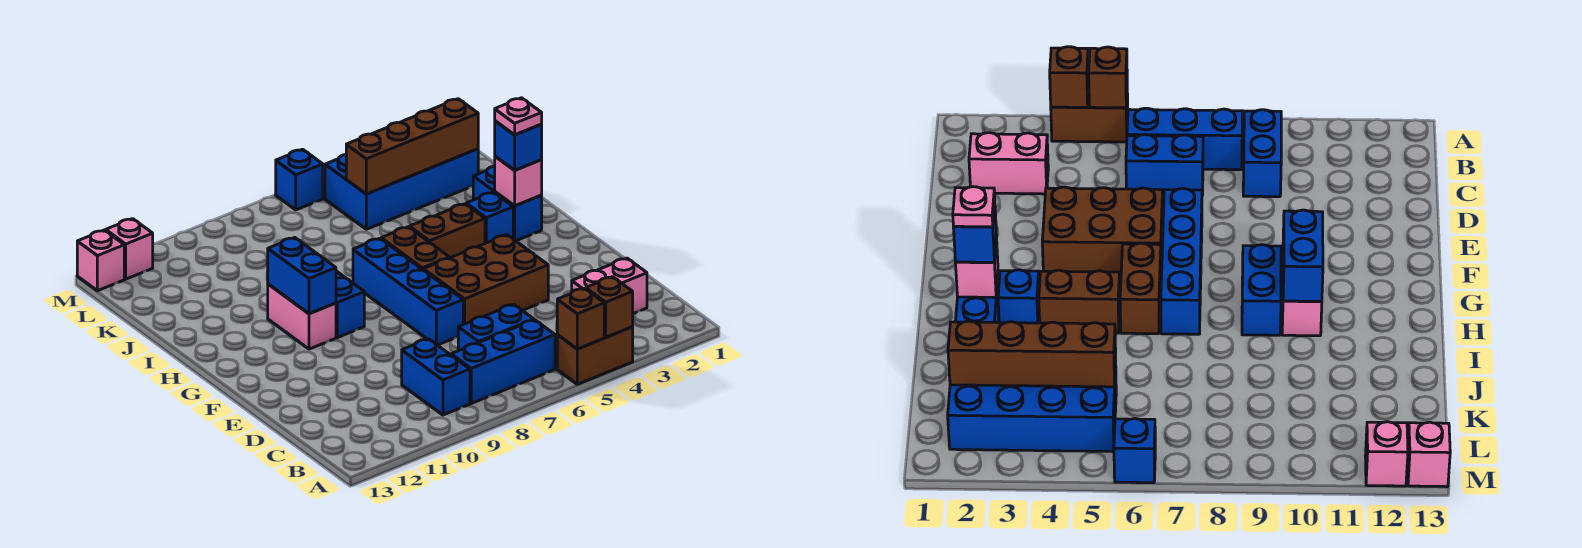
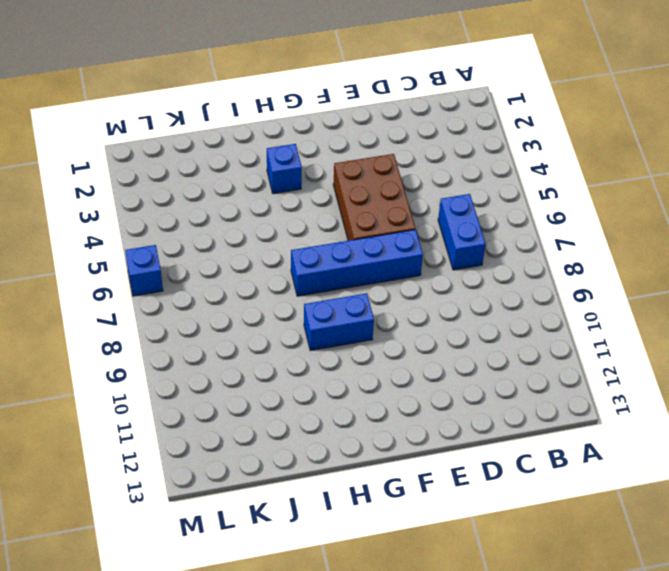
none -> brown brick A4:A5 level 1
none -> blue brick B6:B8 level 1
none -> blue brick B9:C9 level 1

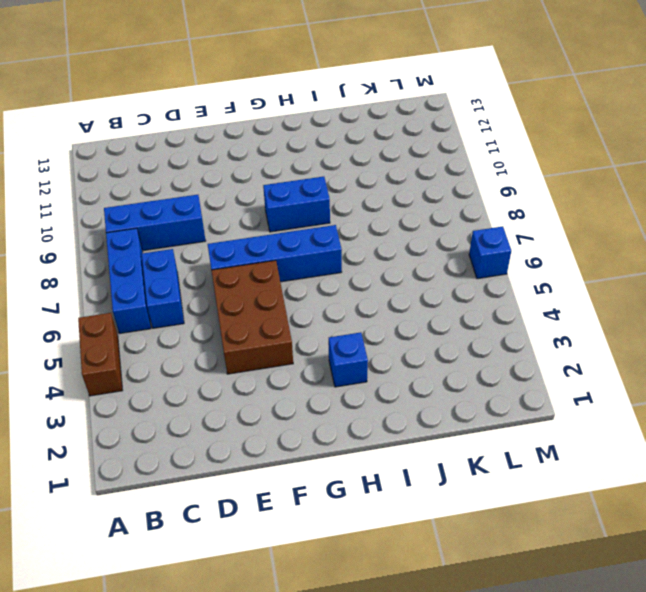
blue brick B9:D9 level 1 -> blue brick B9:C9 level 1
none -> pink brick C2:C3 level 1
none -> brown brick G6:H6 level 1
none -> pink brick G10:H10 level 1

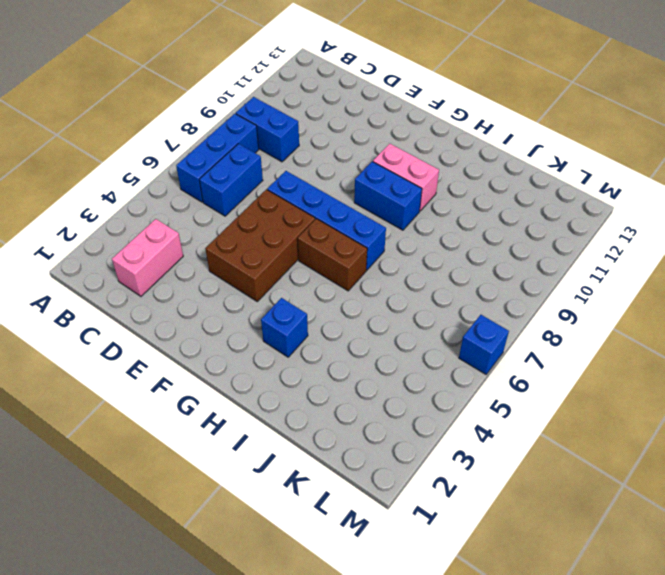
none -> brown brick A4:A5 level 1
none -> blue brick H2:I2 level 1
none -> brown brick H4:H5 level 1

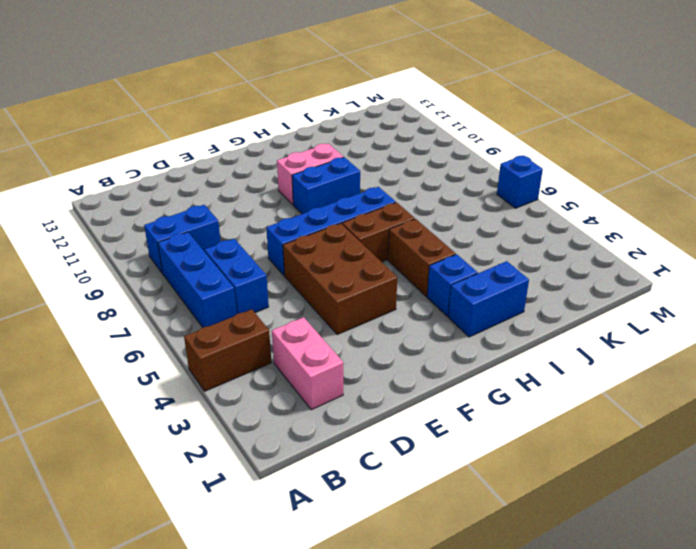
brown brick A4:B4 level 1 -> brown brick A4:A5 level 1
none -> blue brick K2:L5 level 1
none -> pink brick M12 level 1
none -> pink brick M13 level 1

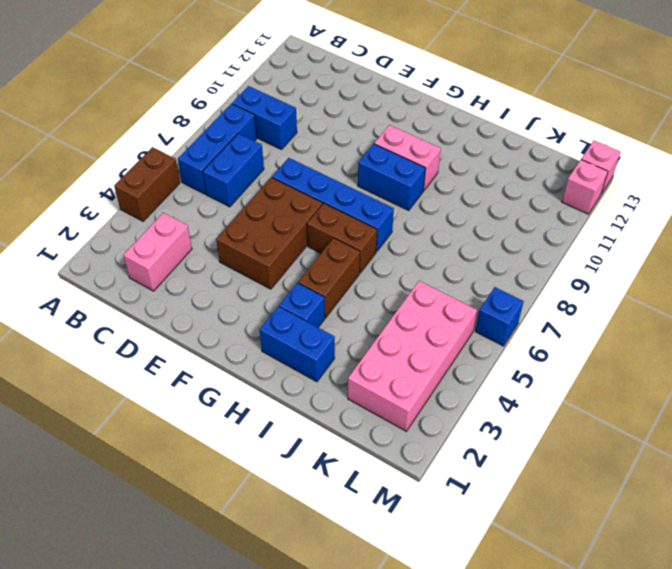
pink brick K2:L5 level 1 -> blue brick K2:L5 level 1
none -> brown brick A4 level 2
none -> brown brick A5 level 2
none -> blue brick G10:H10 level 2

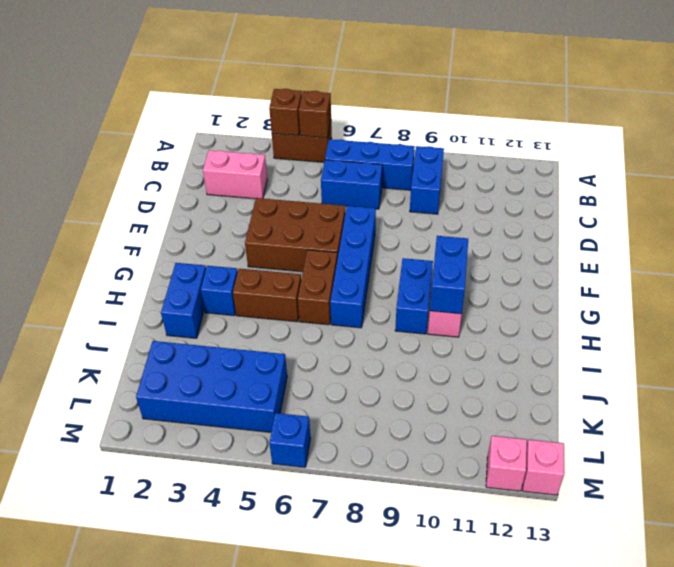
none -> pink brick H2 level 2
none -> brown brick K2:K5 level 2
none -> blue brick H2 level 3

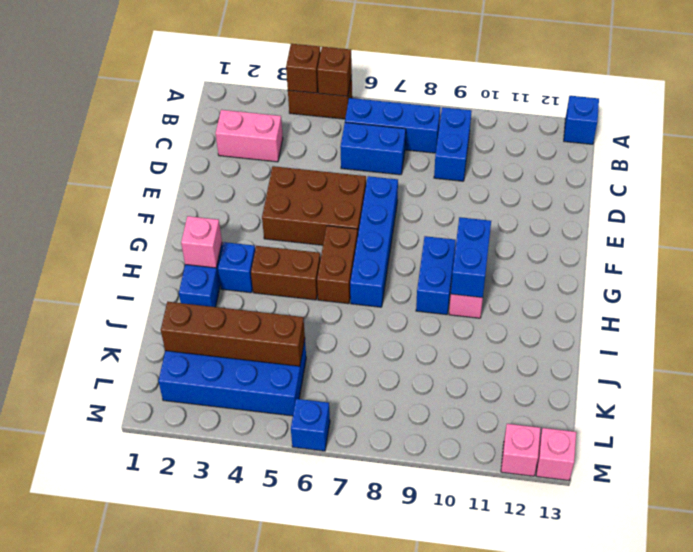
blue brick A13 level 1 -> blue brick H2 level 3
none -> pink plate H2 level 4

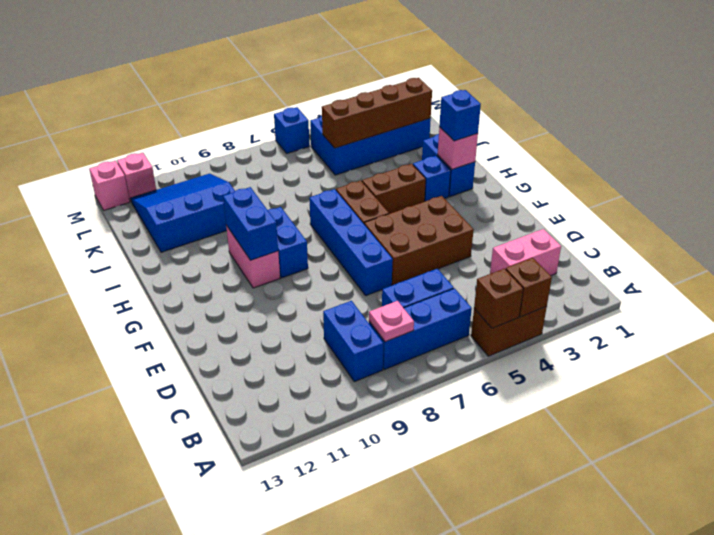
pink plate B8 level 2 -> pink plate H2 level 4
blue slope J10:L12 level 1 top J -> none

